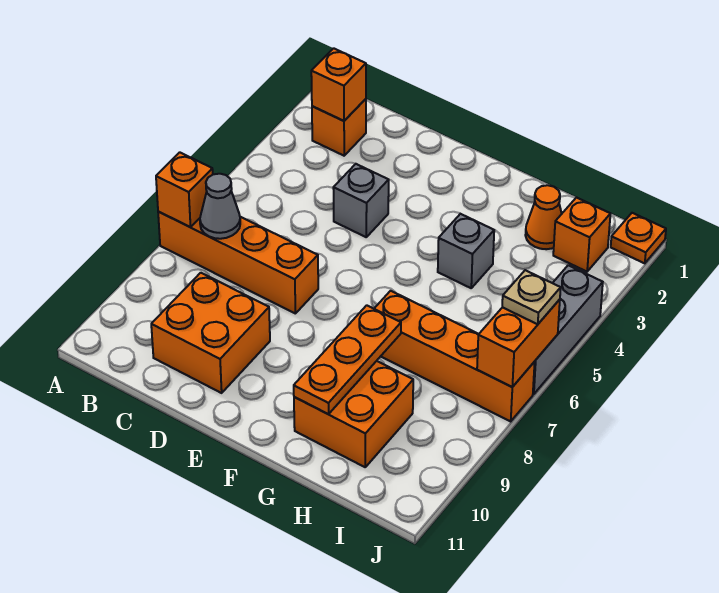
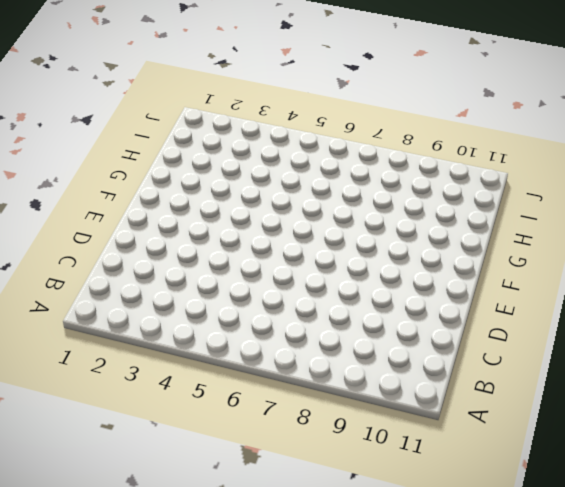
none -> orange brick A7:D7 level 1
none -> orange brick B2 level 1
none -> orange brick C9:D10 level 1

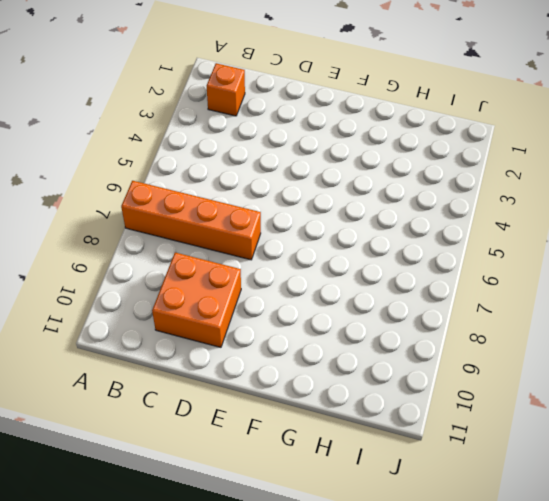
none -> grey brick D4 level 1
none -> grey brick G4 level 1
none -> orange brick G7:J7 level 1

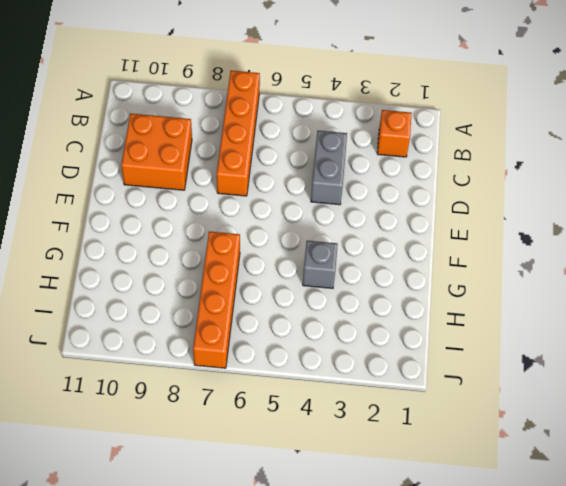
grey brick C4:D4 level 1 -> grey brick D4 level 1
none -> orange brick G9:H10 level 1
none -> orange cone H2 level 1
none -> orange brick I2 level 1

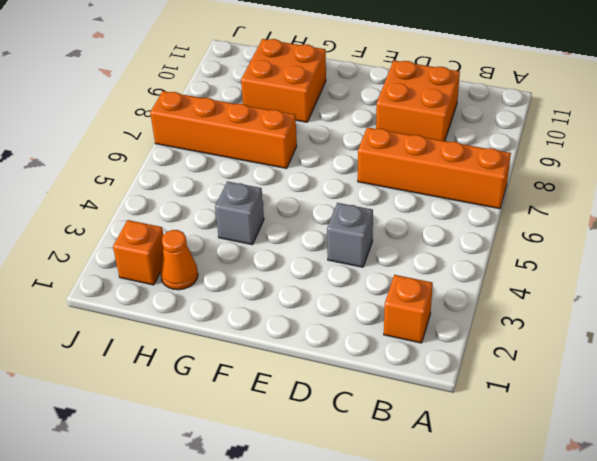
none -> orange plate J1 level 1
none -> grey brick J4:J6 level 1
none -> orange brick A7 level 2

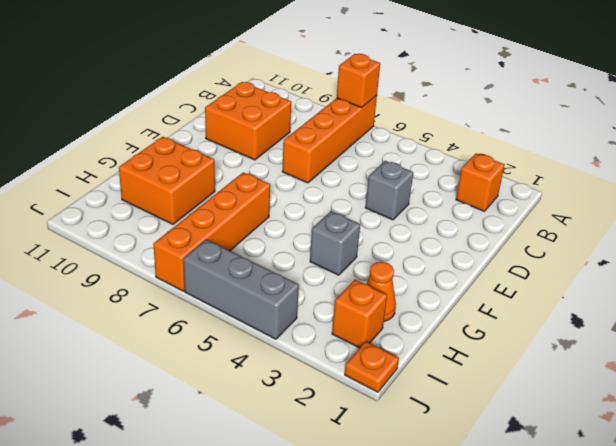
none -> orange brick B2 level 2
none -> grey cone B7 level 2
none -> orange plate G8:G10 level 2

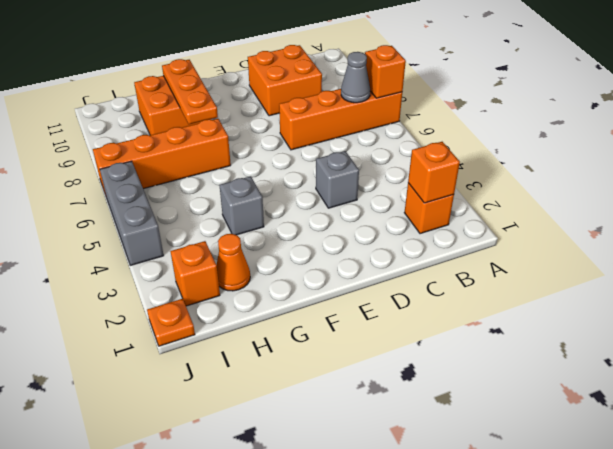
none -> orange brick J6:J7 level 2
none -> tan plate J6 level 3

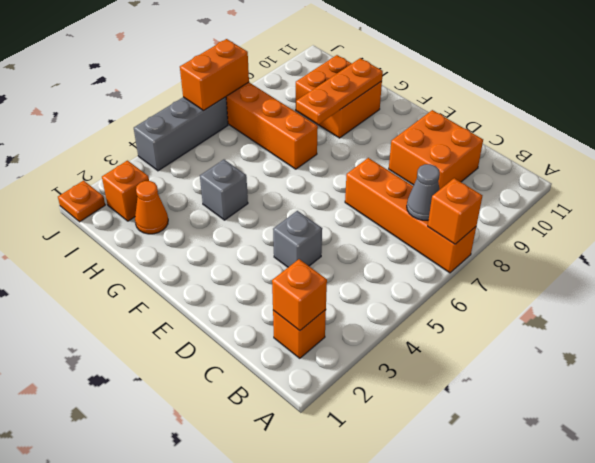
none -> tan plate J6 level 3

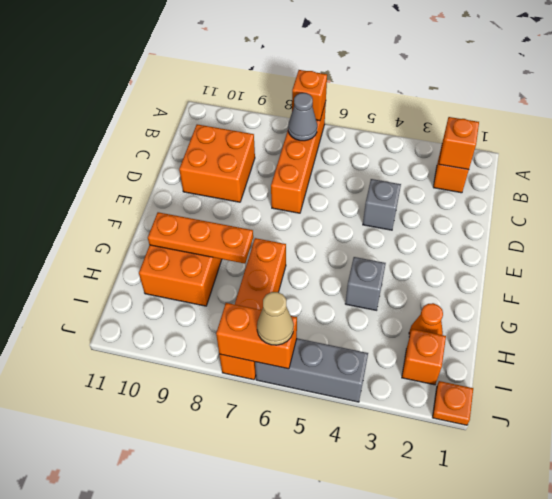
tan cone J6 level 3 -> tan plate J6 level 3

